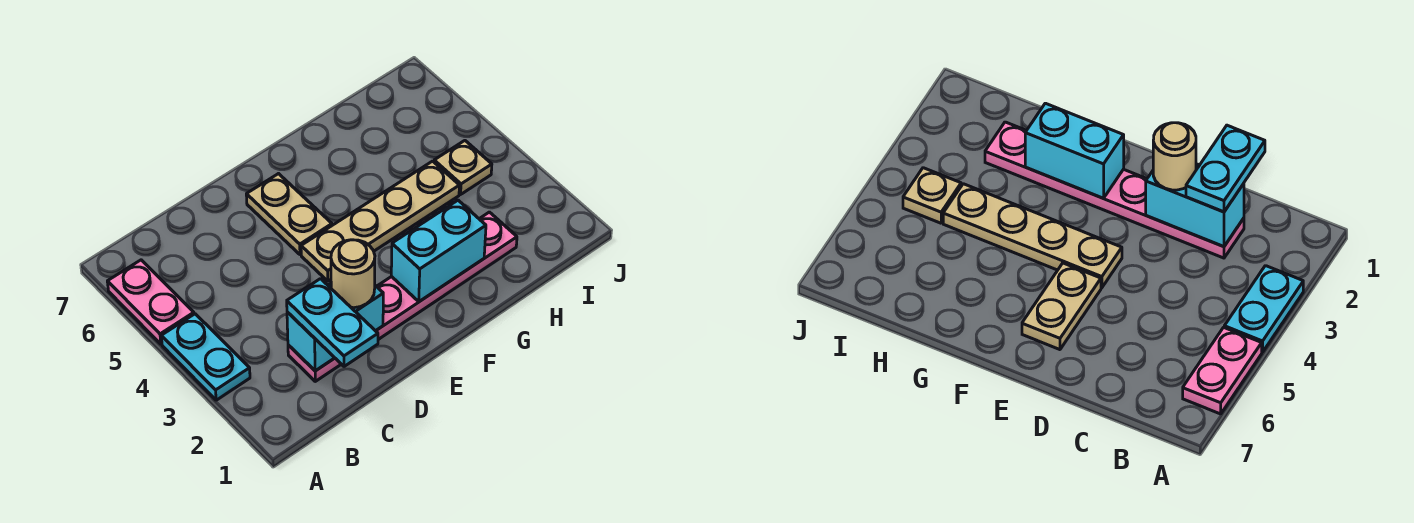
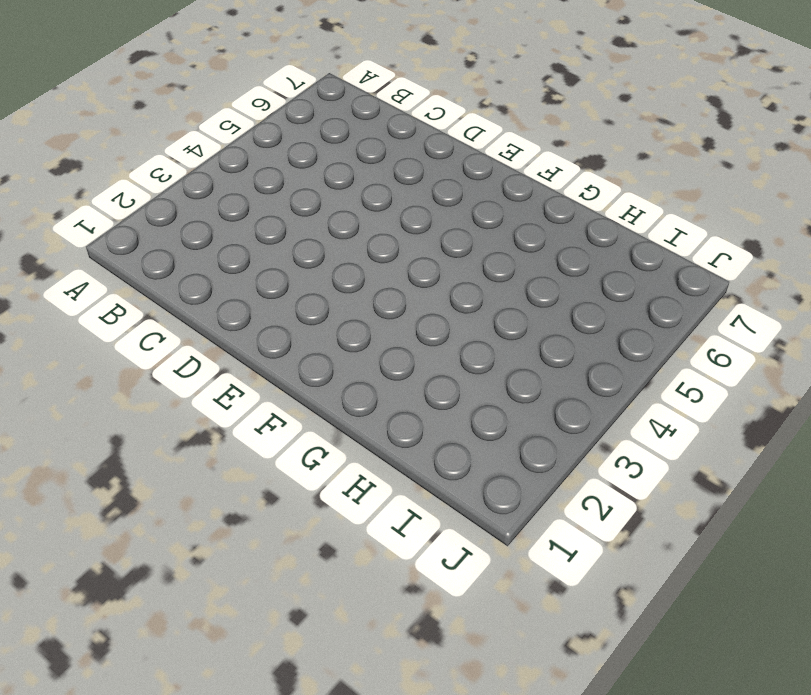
none -> cyan plate A3:A4 level 1
none -> pink plate A5:A6 level 1

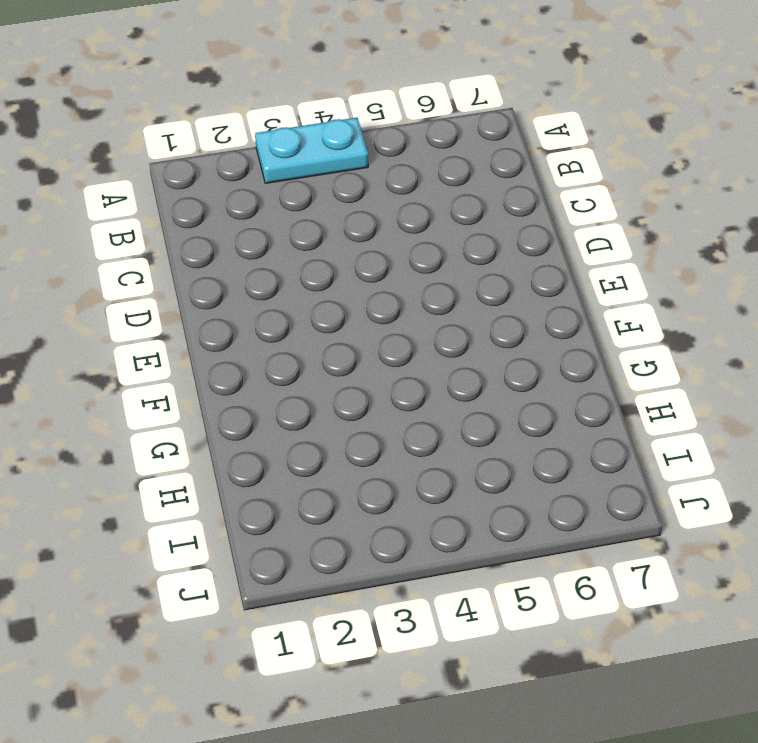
none -> pink plate A5:A6 level 1
none -> pink plate C2:H2 level 1

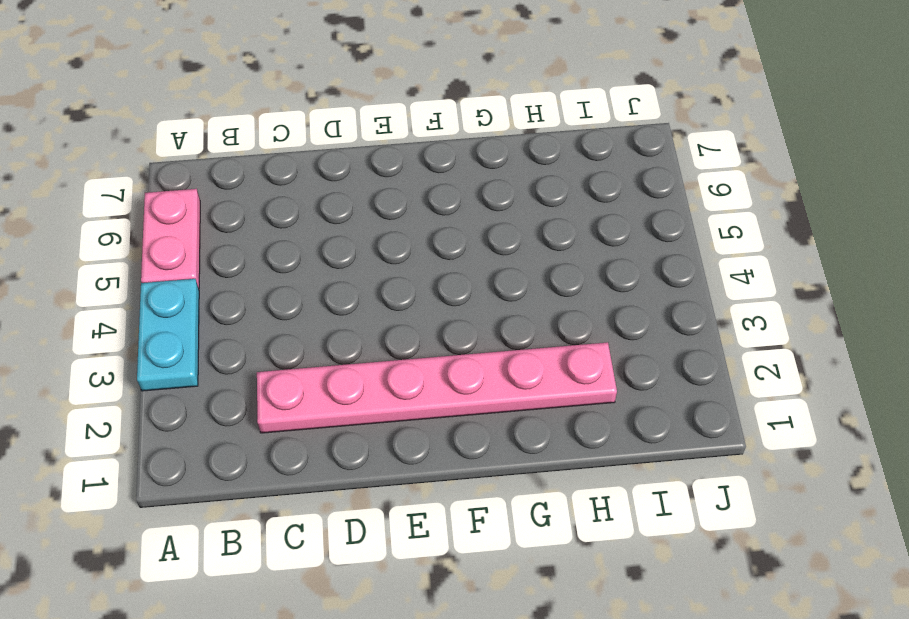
none -> tan plate E4:H4 level 1
none -> tan plate E5:E6 level 1

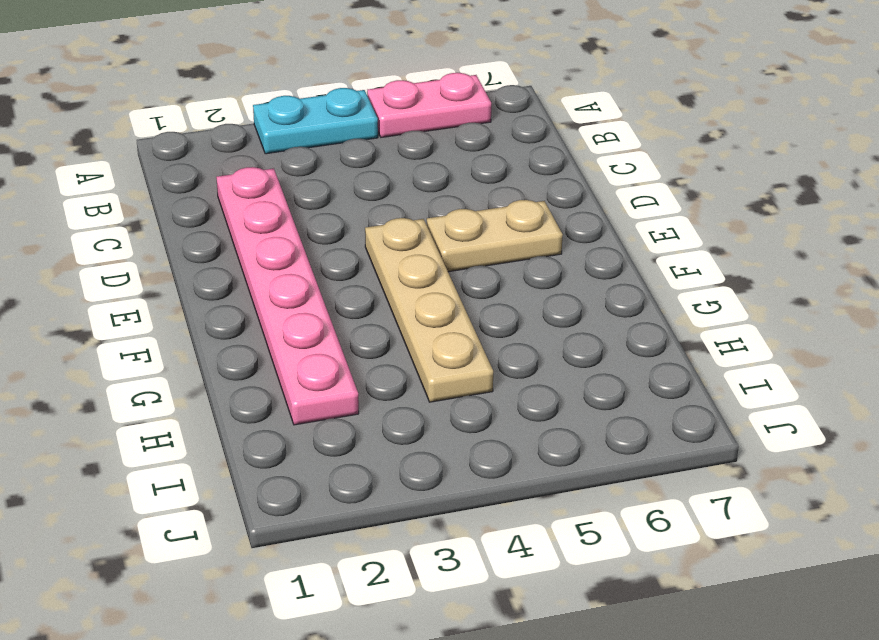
none -> tan plate I4 level 1
none -> cyan brick C2:D2 level 2

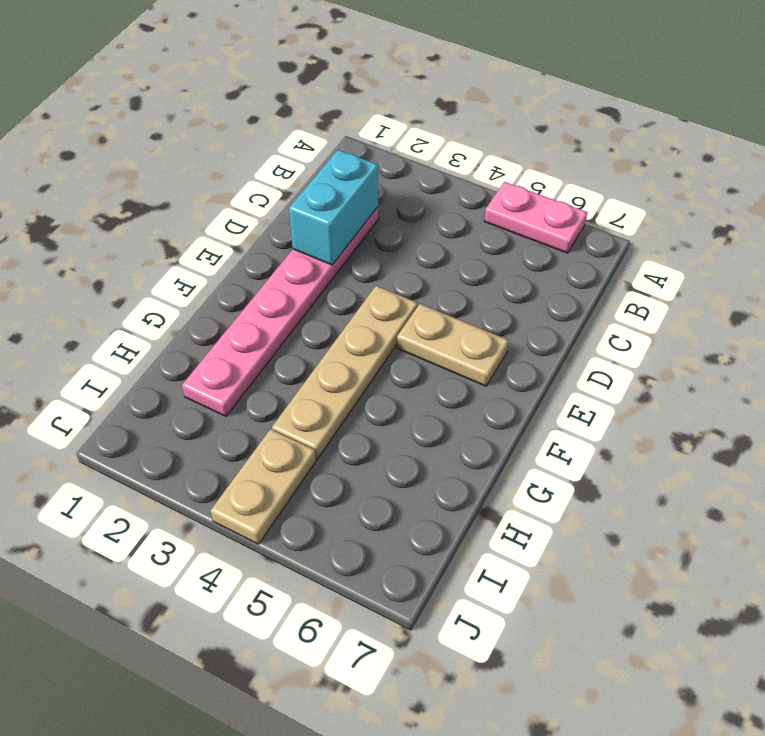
tan plate I4:J4 level 1 -> tan plate I4 level 1
none -> cyan plate A3:A4 level 1
none -> cyan brick F2:G2 level 2

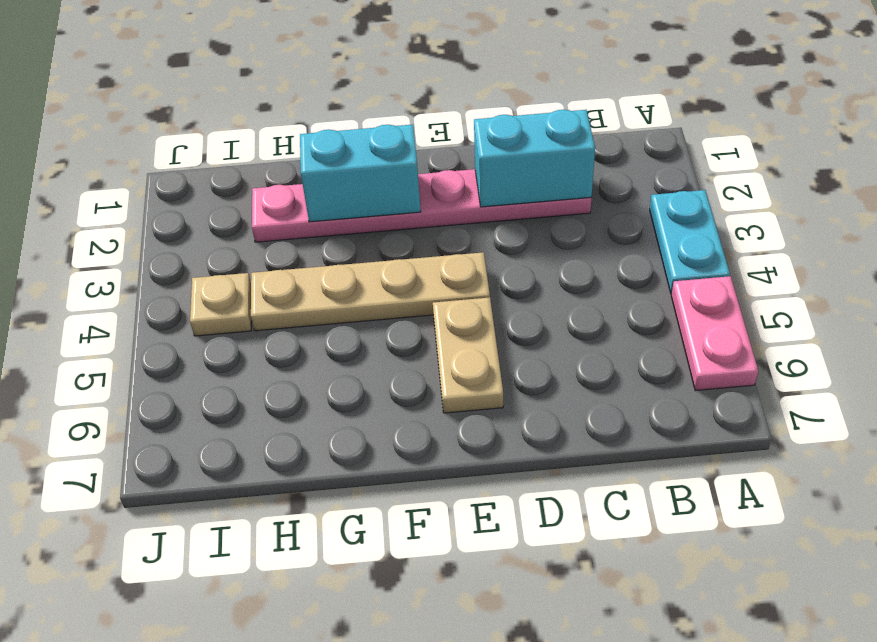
none -> cyan plate C1:C2 level 3
none -> tan round brick D2 level 3

